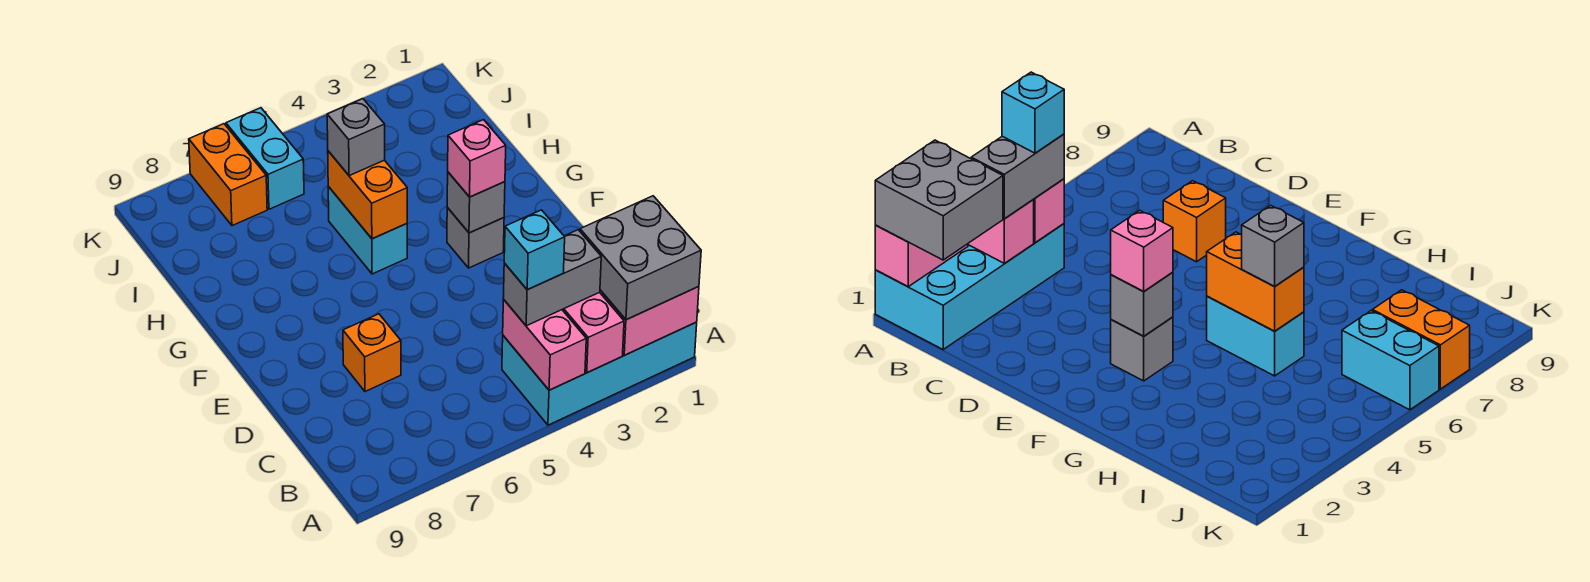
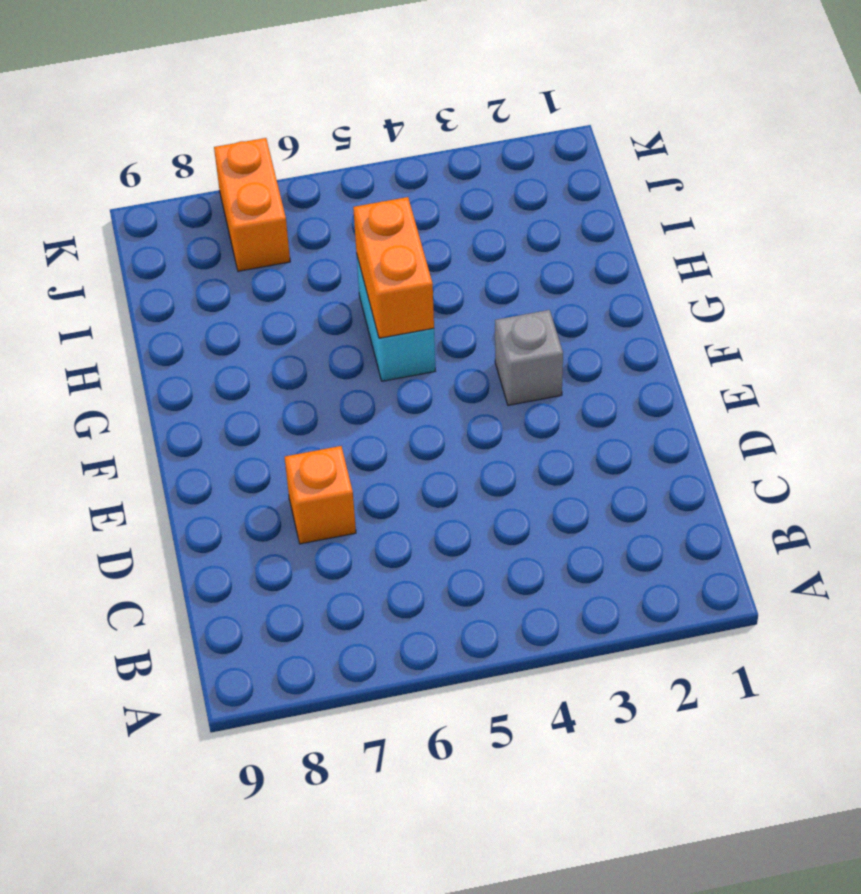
none -> cyan brick A1:B4 level 1
none -> cyan brick J6:K6 level 1
none -> pink brick A1:A2 level 2

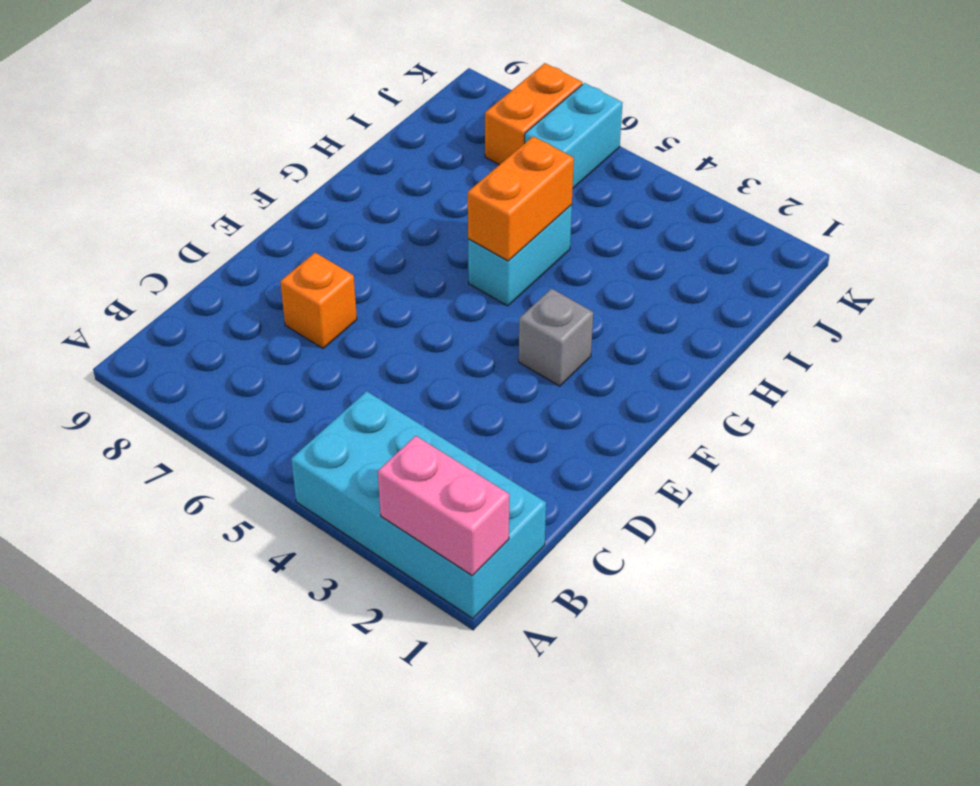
none -> pink brick A3:B3 level 2
none -> pink brick A4:B4 level 2
none -> grey brick F3 level 2

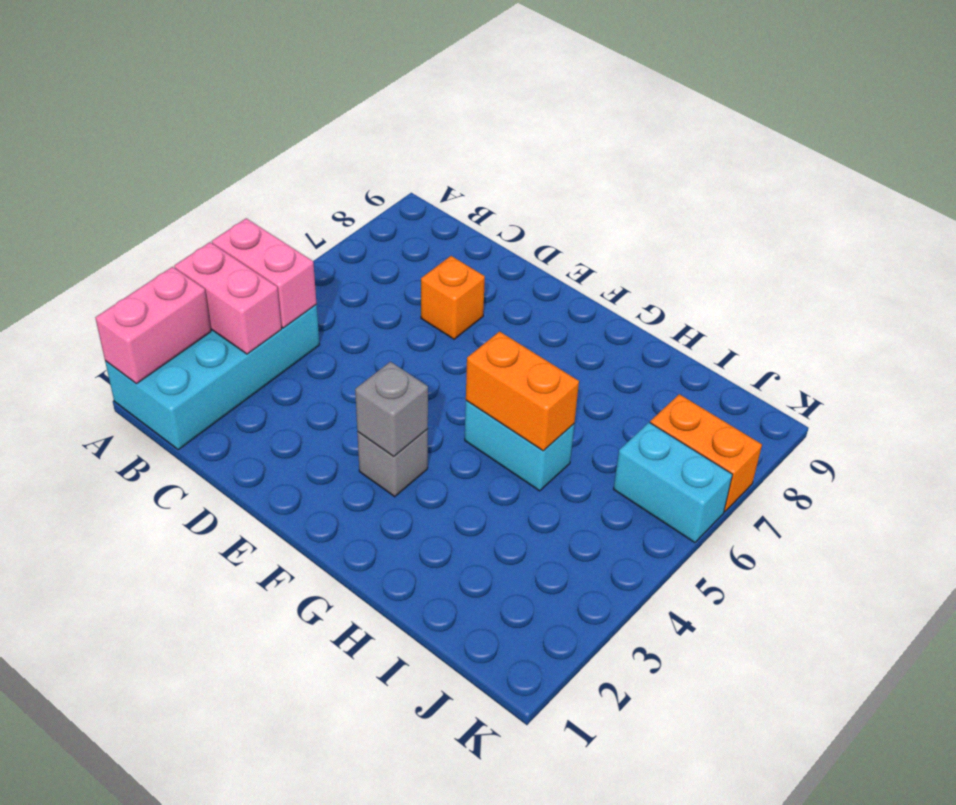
none -> grey brick A1:B2 level 3
none -> grey brick B3:B4 level 3
none -> pink brick F3 level 3

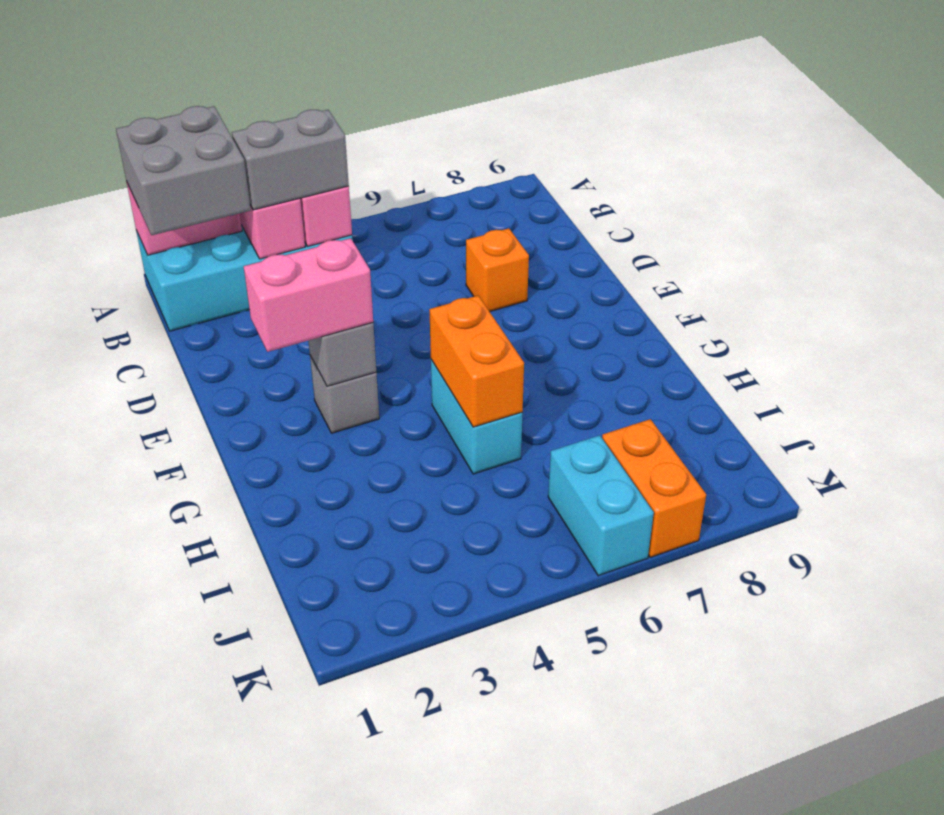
pink brick F2:F3 level 3 -> pink brick F3 level 3
none -> grey brick H5 level 3
none -> cyan brick B4 level 4

